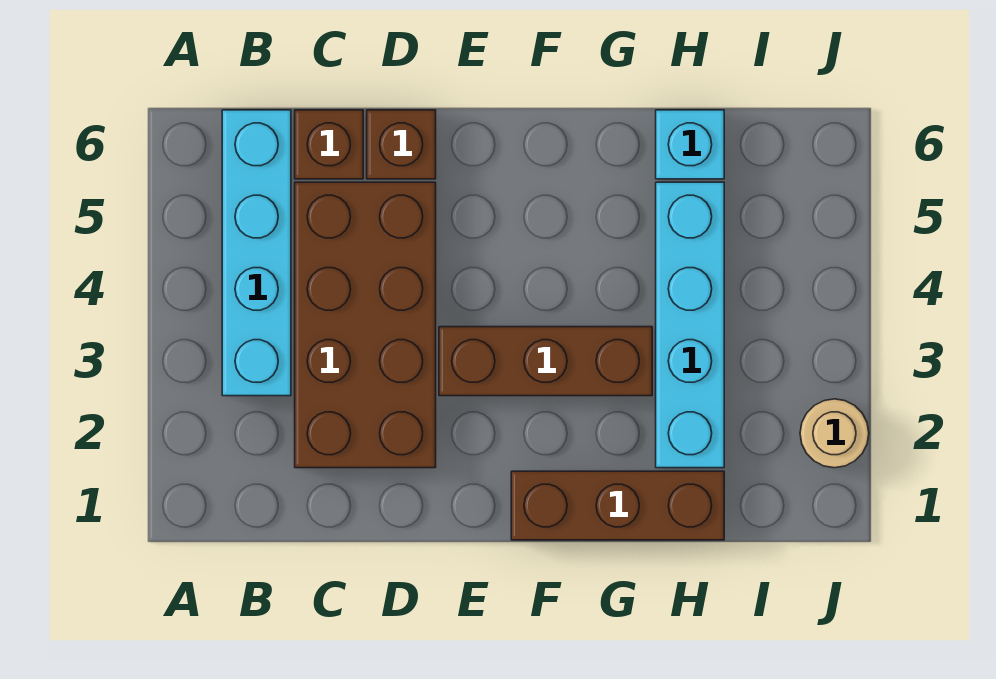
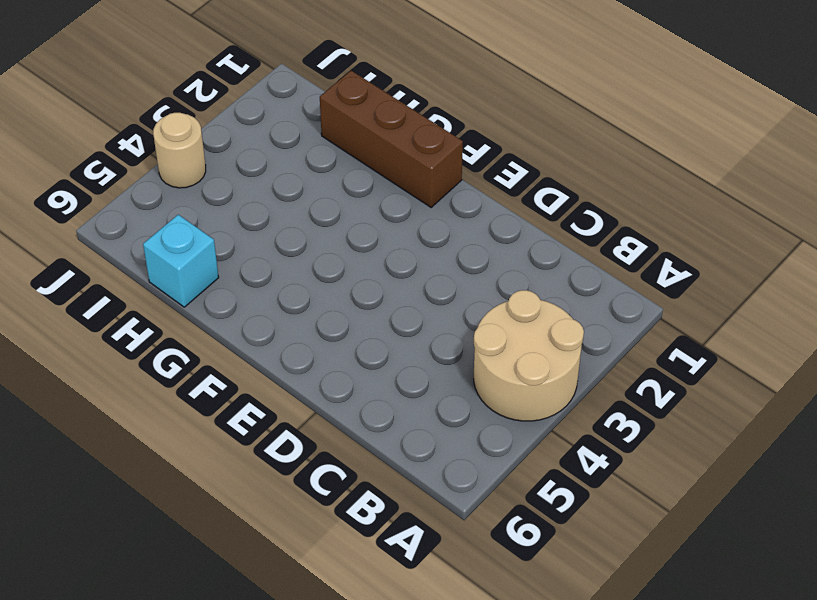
tan round brick A3:B4 level 1 -> cyan brick B3:B6 level 1
tan round brick J4 level 1 -> tan round brick J2 level 1
none -> brown brick C2:D5 level 1
none -> brown brick C6 level 1

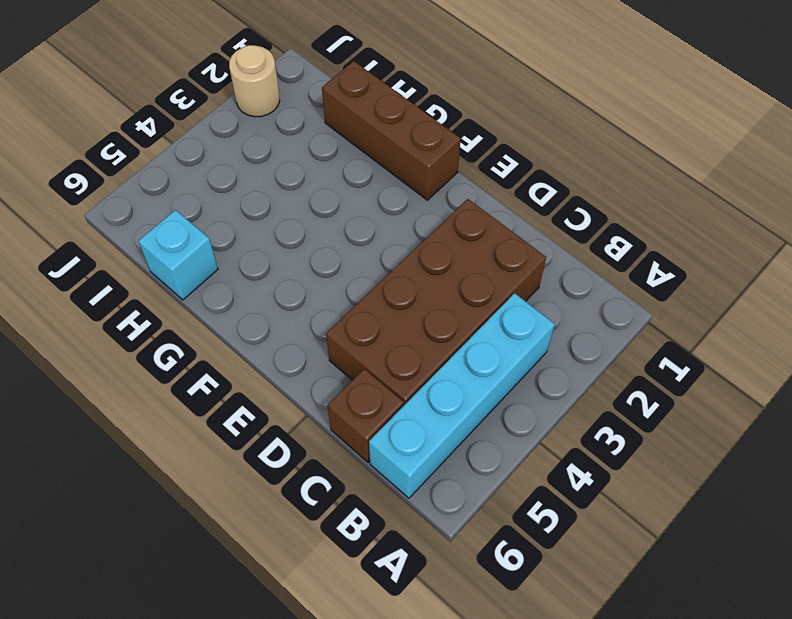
none -> brown brick D6 level 1
none -> brown brick E3:G3 level 1

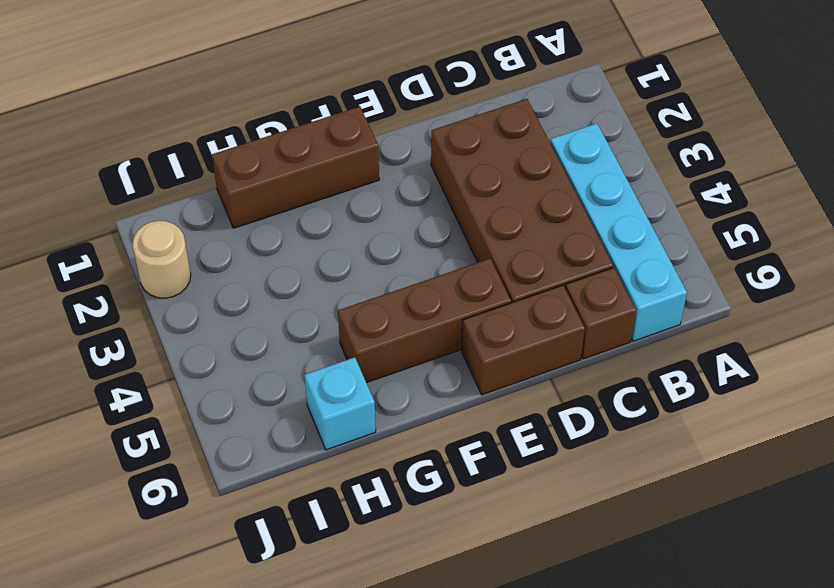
brown brick D6:E6 level 1 -> brown brick D6 level 1
brown brick E5:G5 level 1 -> brown brick E3:G3 level 1
none -> cyan brick H2:H5 level 1

